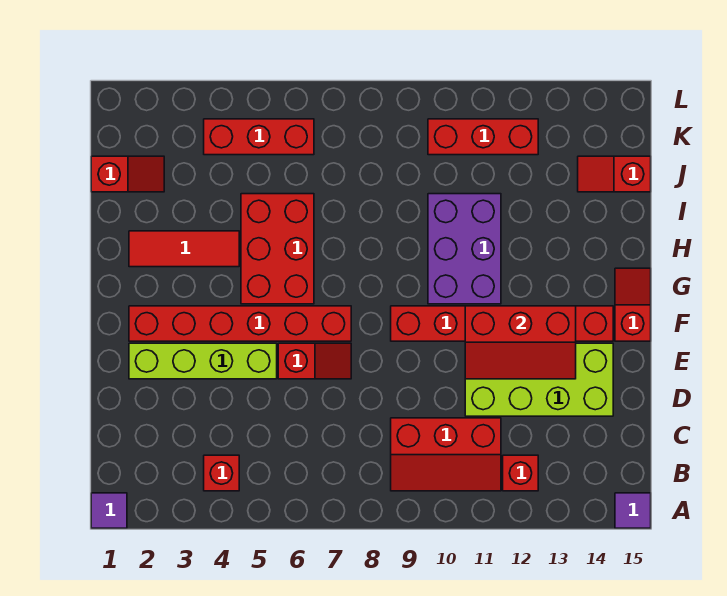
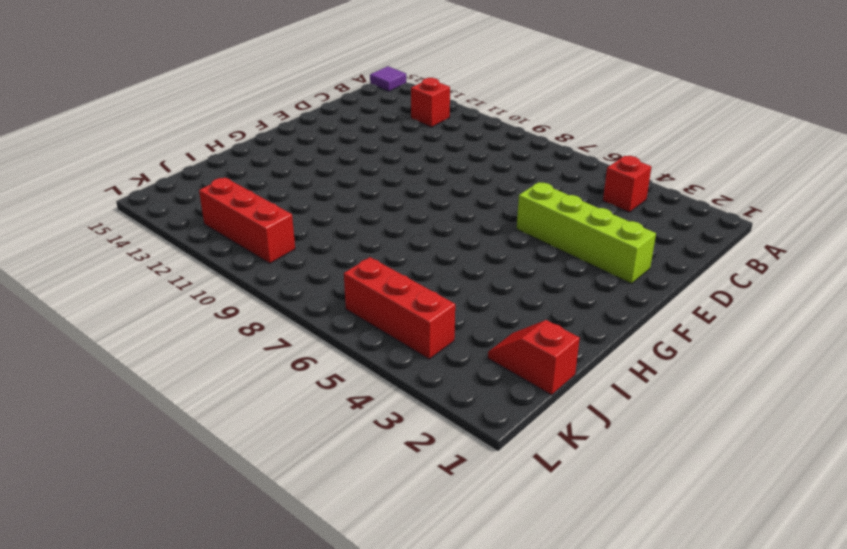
none -> purple tile A1 level 1
none -> red slope B9:C11 level 1 top C
none -> lime brick D11:E14 level 1

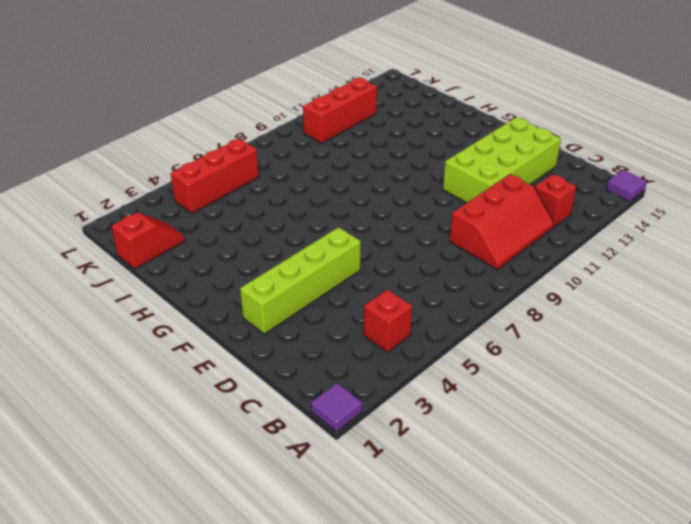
none -> red slope E6:E7 level 1 top 6
none -> red brick F2:F7 level 1
none -> red brick F9:F14 level 1

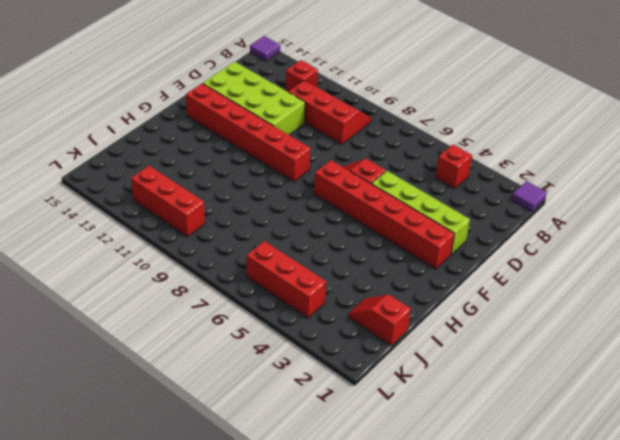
none -> red slope F15:G15 level 1 top F
none -> red brick G5:I6 level 1
none -> purple brick G10:I11 level 1

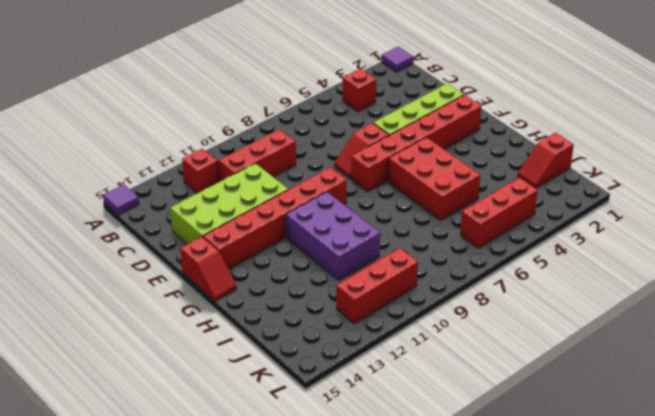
none -> red tile H2:H4 level 1
none -> red slope J14:J15 level 1 top 15
none -> red slope E11:F13 level 2 top F

